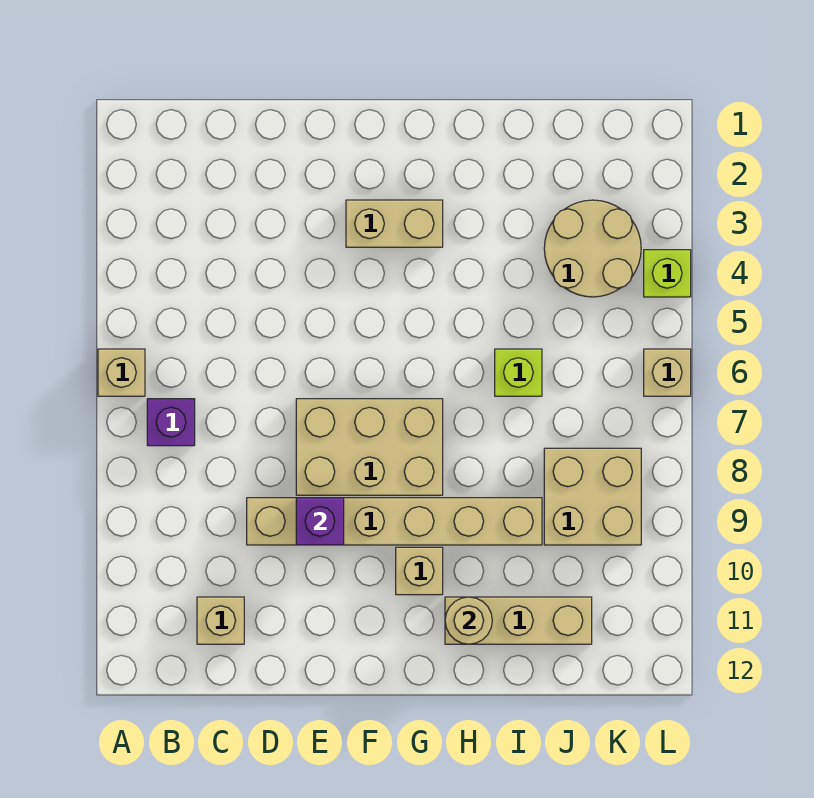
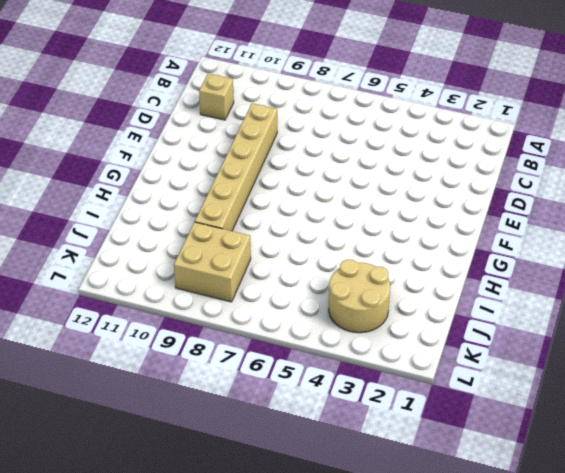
none -> tan brick A6 level 1
none -> purple brick B7 level 1
none -> tan brick E7:G8 level 1

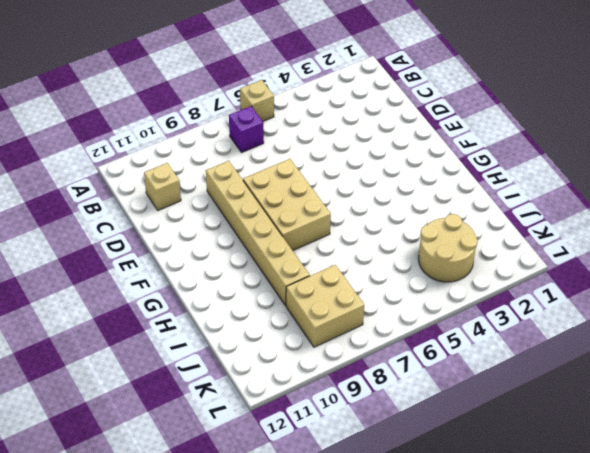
none -> tan brick F3:G3 level 1
none -> tan brick G10 level 1
none -> tan brick H11:J11 level 1

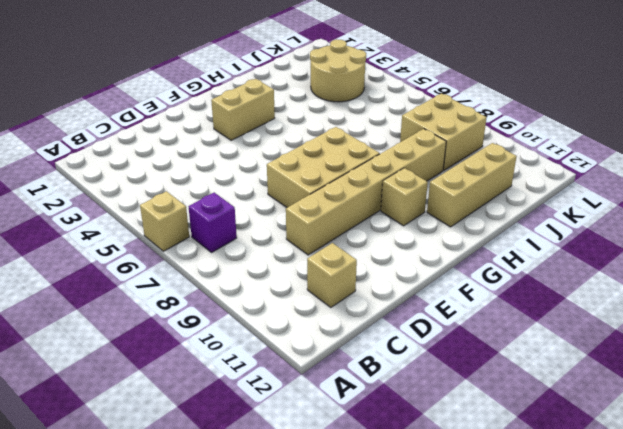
none -> lime brick I6 level 1
none -> lime brick L4 level 1
none -> tan brick L6 level 1

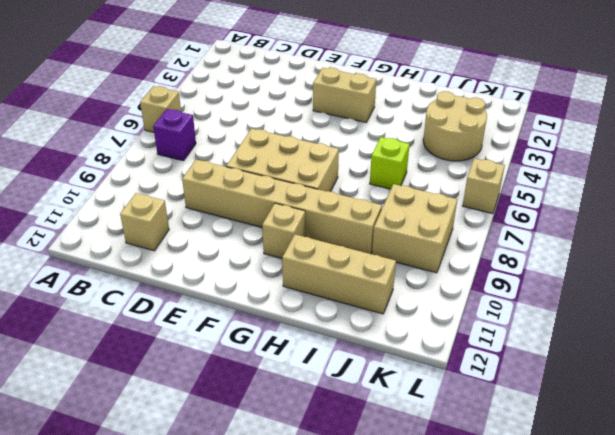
none -> lime brick L4 level 1
none -> purple brick E9 level 2
none -> tan round brick H11 level 2

